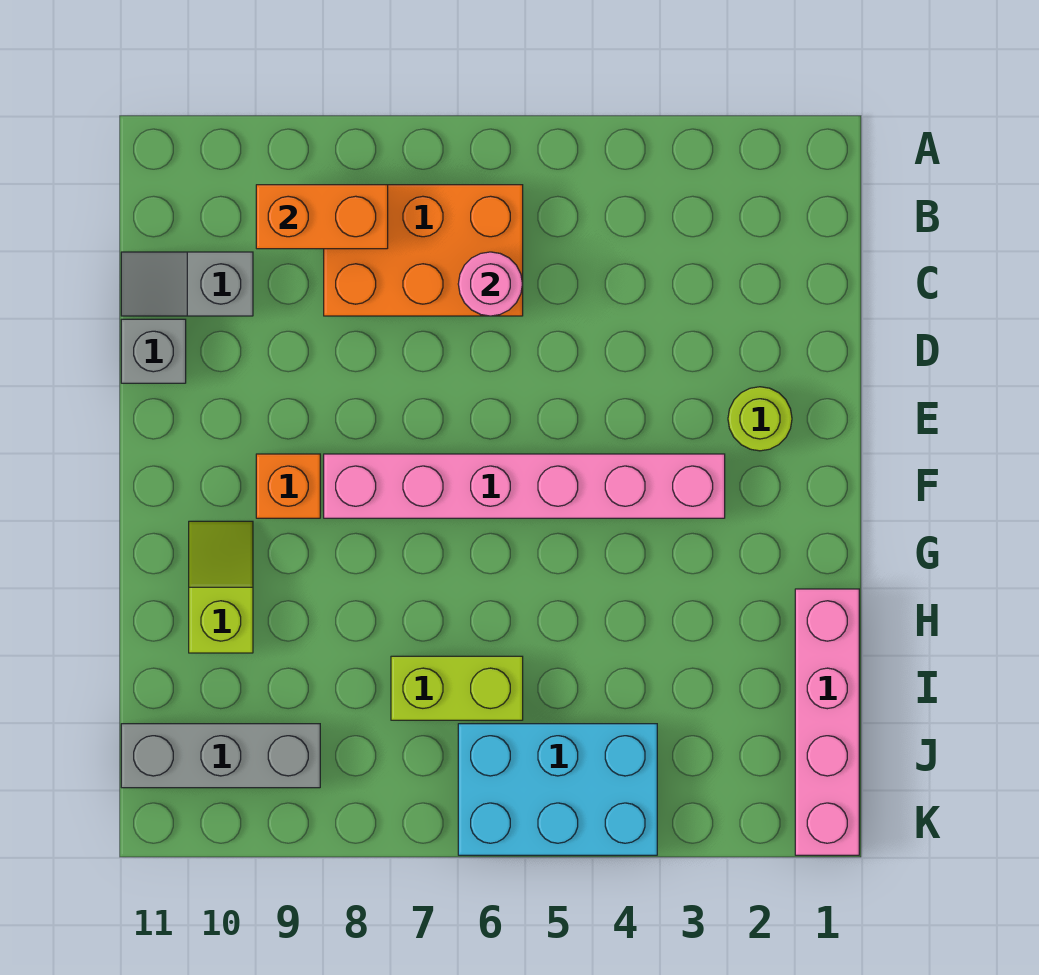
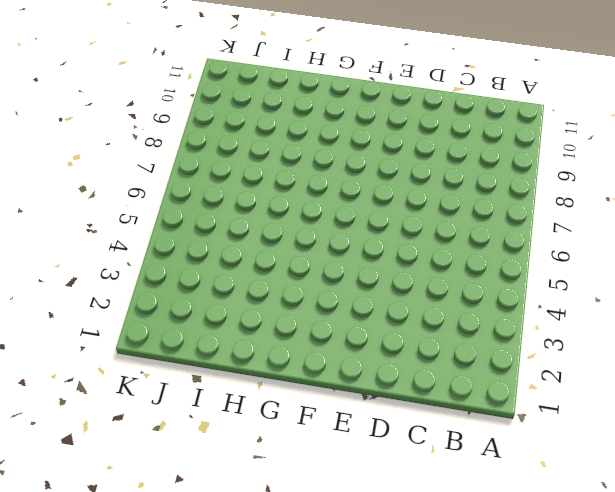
none -> orange brick B6:C8 level 1
none -> grey slope C10:C11 level 1 top 10
none -> grey brick D11 level 1

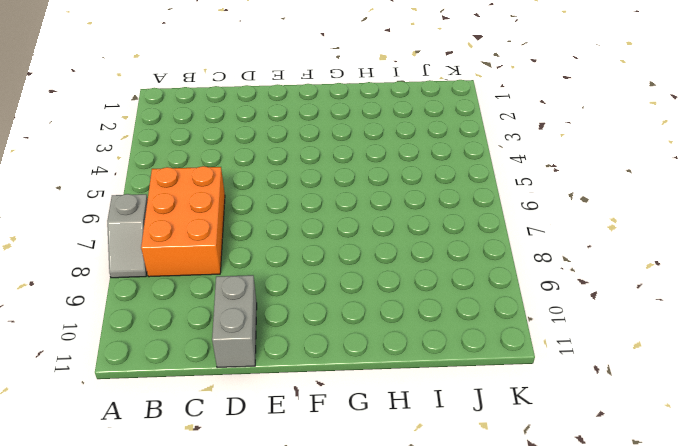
grey slope A7:A8 level 1 top 7 -> grey slope C10:C11 level 1 top 10
grey brick D10:D11 level 1 -> grey brick D11 level 1
none -> lime round brick E2 level 1
none -> pink brick F3:F8 level 1
none -> orange brick F9 level 1

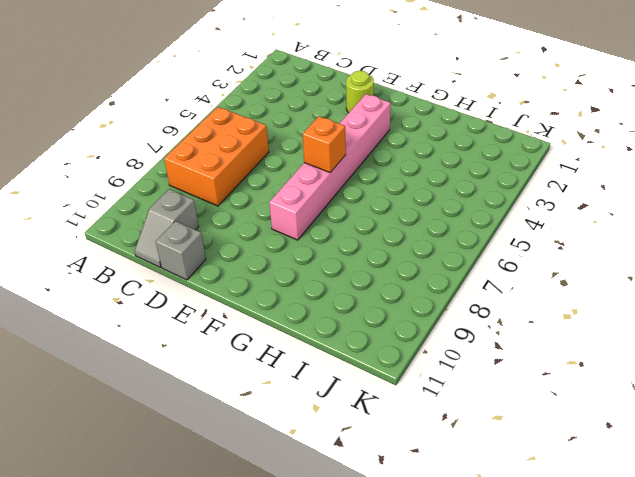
orange brick F6 level 2 -> orange brick F9 level 1
none -> lime slope G10:H10 level 1 top H
none -> pink brick H1:K1 level 1
none -> lime brick I6:I7 level 1

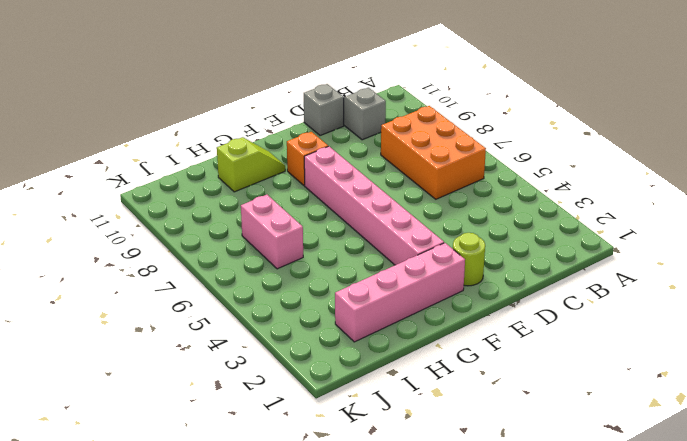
pink brick F2:I2 level 1 -> pink brick H1:K1 level 1
pink brick I6:I7 level 1 -> lime brick I6:I7 level 1
none -> cyan brick J4:K6 level 1
none -> grey brick J9:J11 level 1
none -> orange brick B8:B9 level 2

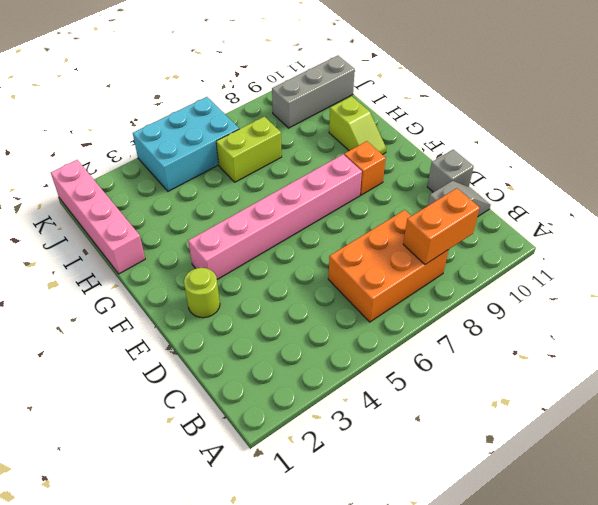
none -> pink round brick C6 level 2

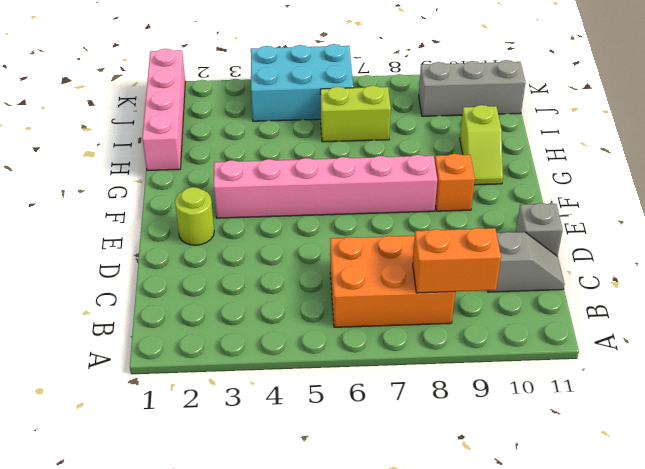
none -> pink round brick C6 level 2

